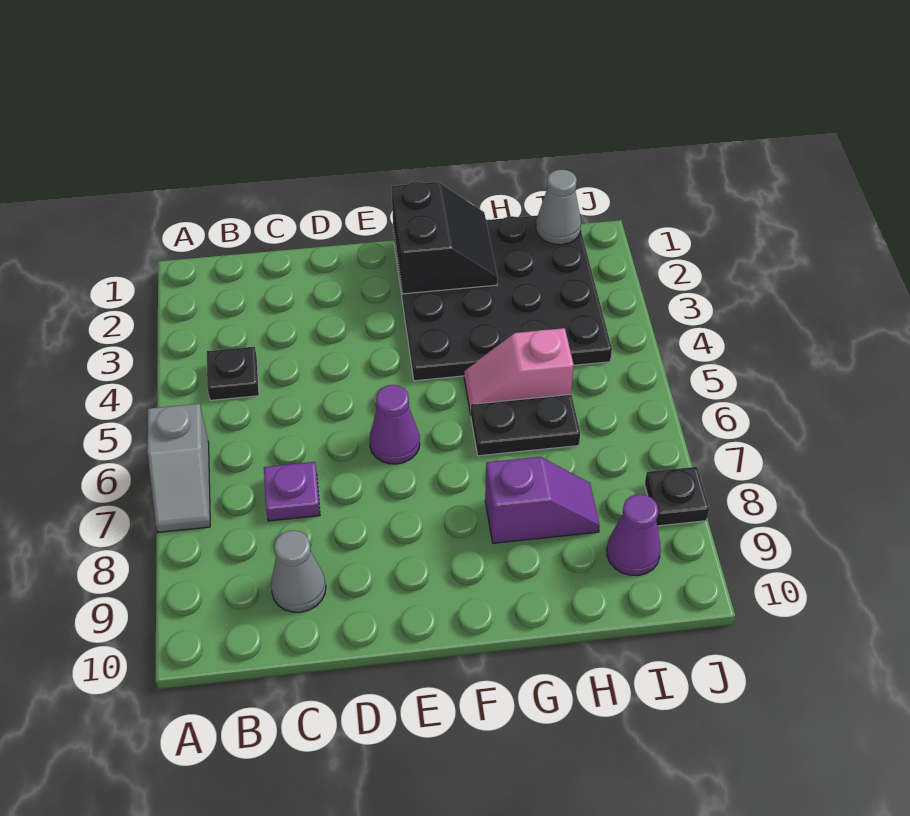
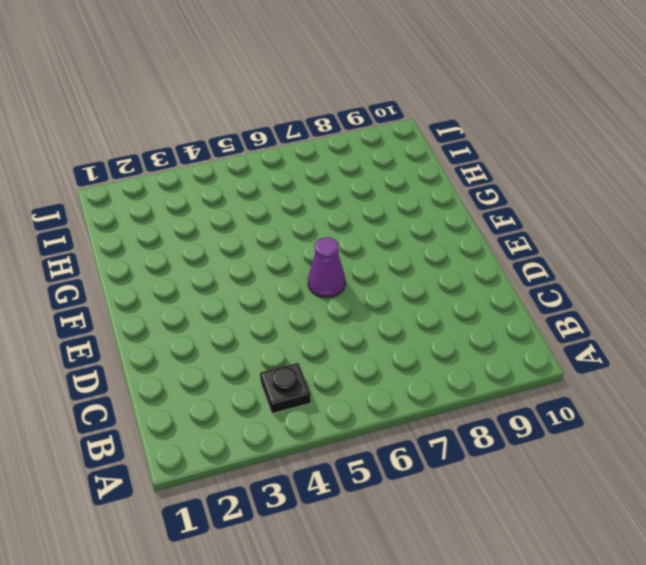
none -> grey slope A6:A7 level 1 top 6
none -> purple plate C7 level 1
none -> grey cone C9 level 1

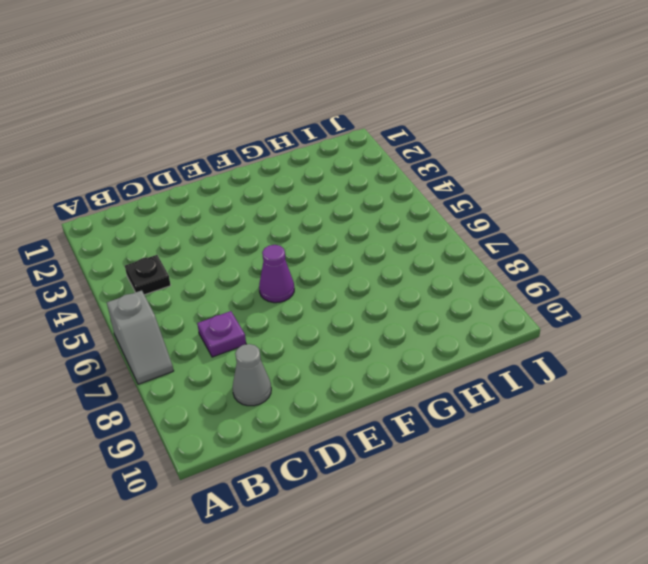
none -> black plate F1:I4 level 1
none -> pink slope G5:H5 level 1 top H
none -> black plate G6:H6 level 1

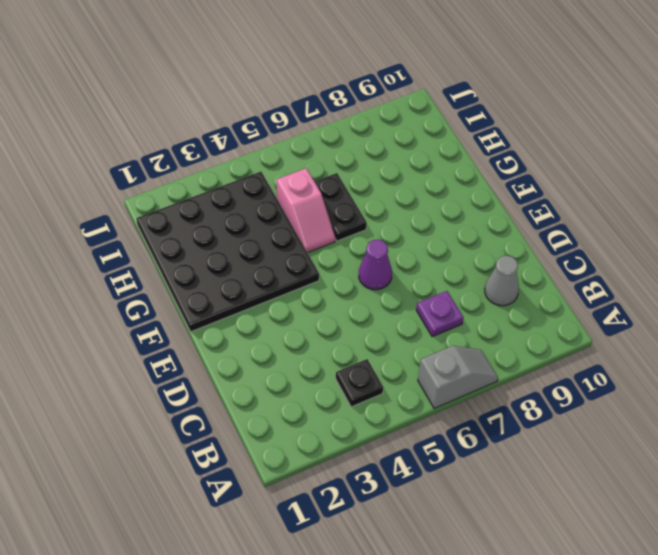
none -> purple slope G8:H8 level 1 top G
none -> purple cone I9 level 1
none -> black plate J8 level 1

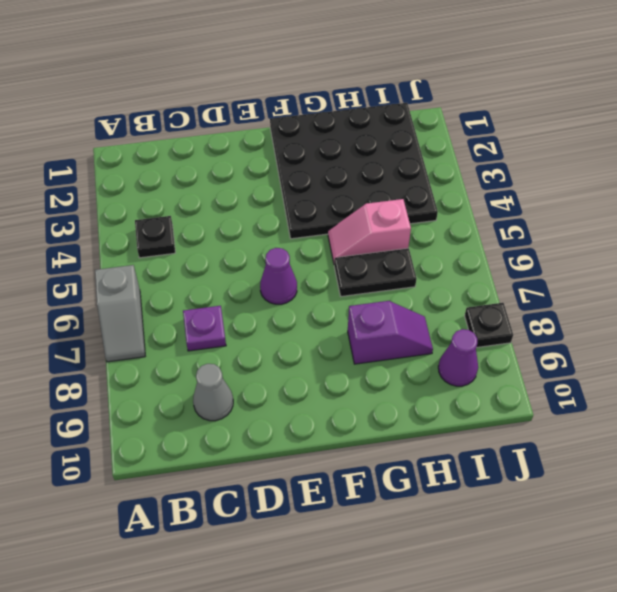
none -> black slope F1:G2 level 2 top F
none -> grey cone I1 level 2

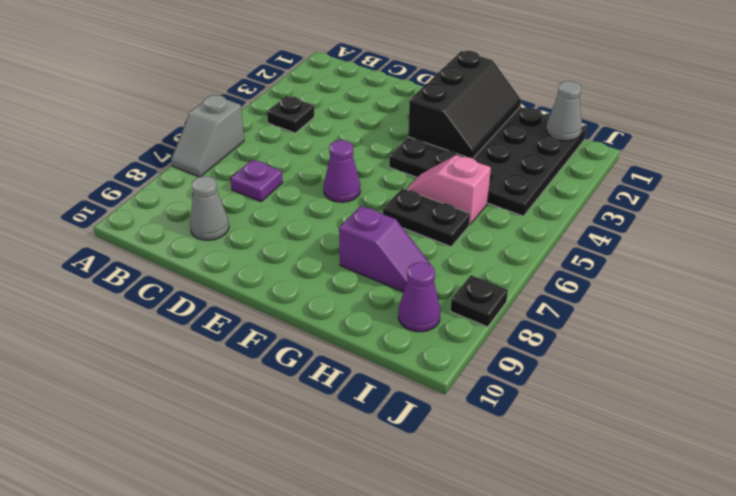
black slope F1:G3 level 2 top F -> black slope F1:G2 level 2 top F

